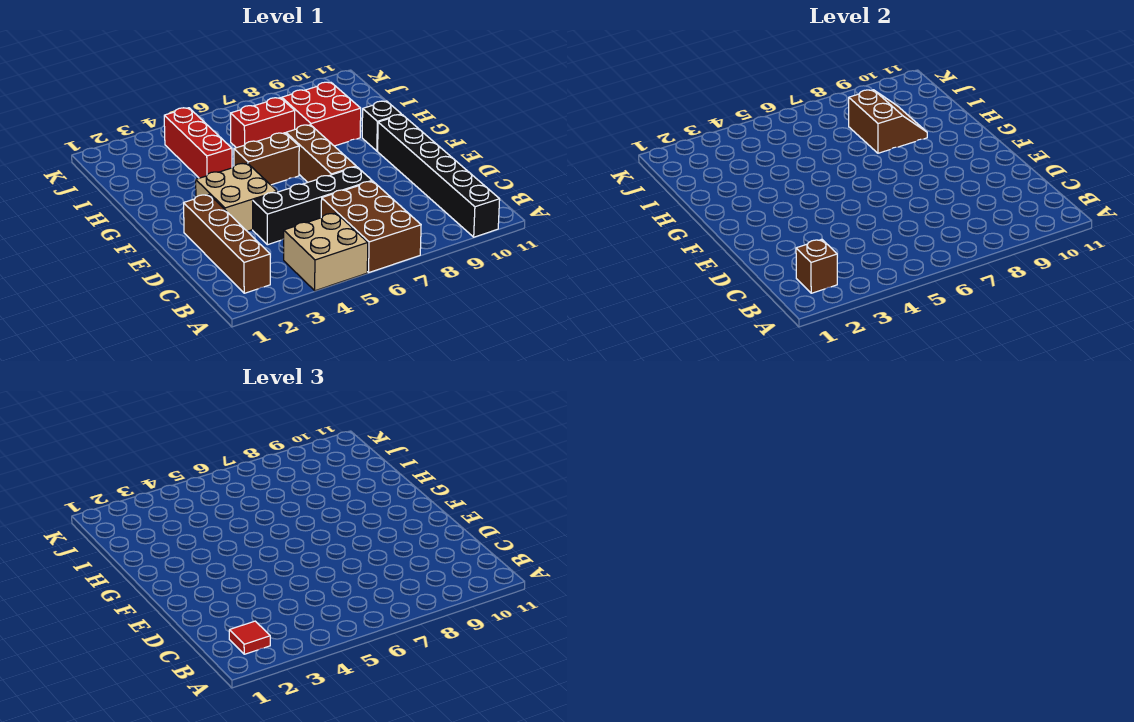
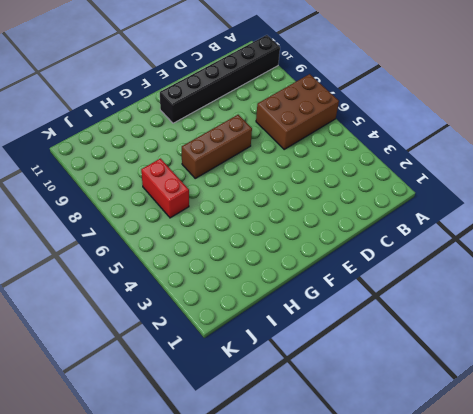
none -> tan brick A4:B5 level 1
none -> brown brick B2:E2 level 1
none -> black brick D4:D7 level 1

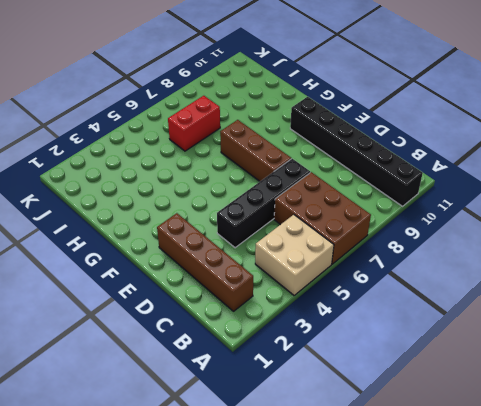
none -> tan brick E3:F4 level 1
none -> brown brick G5:G6 level 1
none -> black brick G10 level 1

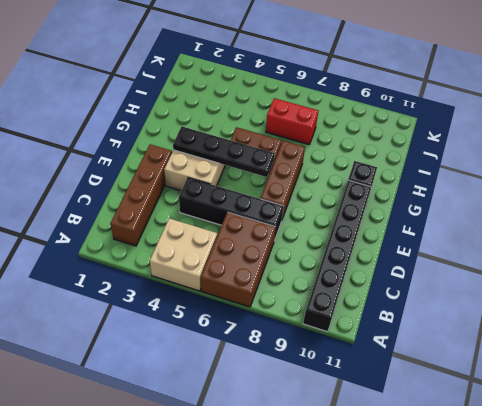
black plate F3:F6 level 2 -> none
none -> red brick H4:J4 level 1
none -> red brick H8:I9 level 1
none -> brown brick B2 level 2

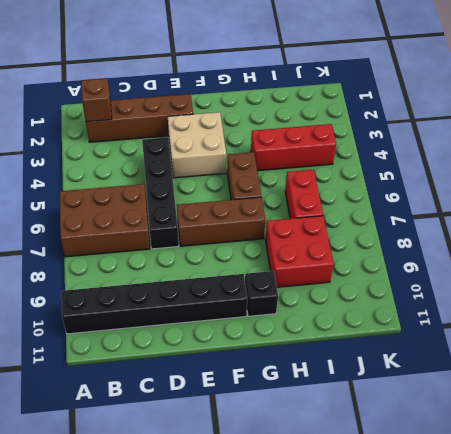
none -> tan brick A4:B5 level 1
none -> brown slope H8:I9 level 2 top 8
none -> red tile B2 level 3

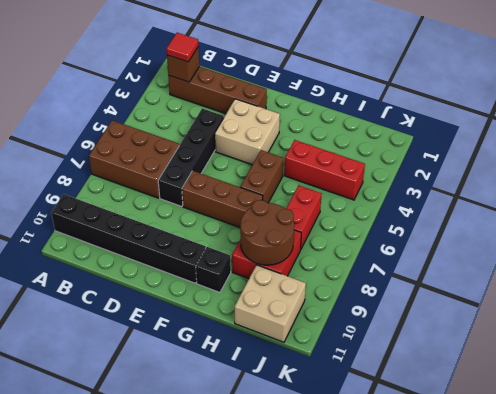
brown round brick H8:I9 level 2 -> brown slope H8:I9 level 2 top 8
tan brick I10:J11 level 1 -> tan brick A4:B5 level 1

